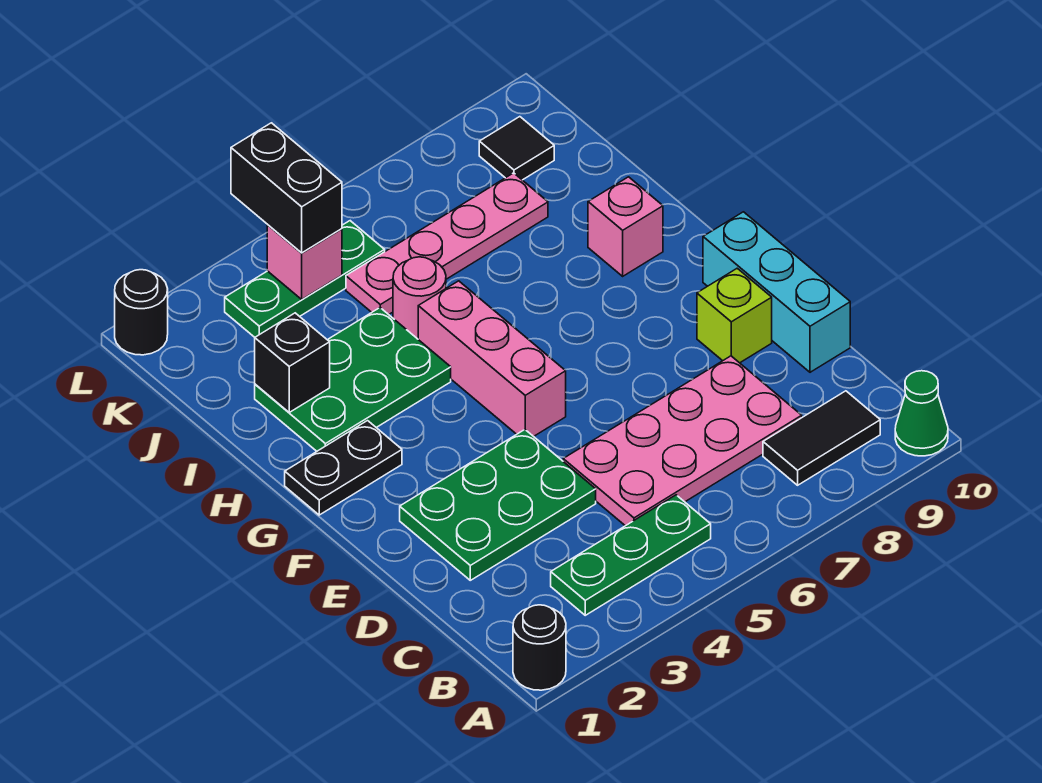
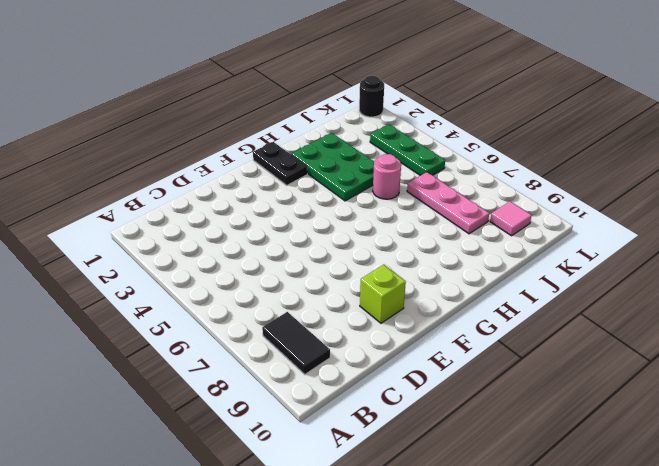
pink plate J6:J8 level 1 -> pink plate J5:J8 level 1
pink tile K9 level 1 -> black tile K9 level 1
none -> black round brick A1 level 1
none -> green cone A10 level 1
none -> green plate B3:B5 level 1

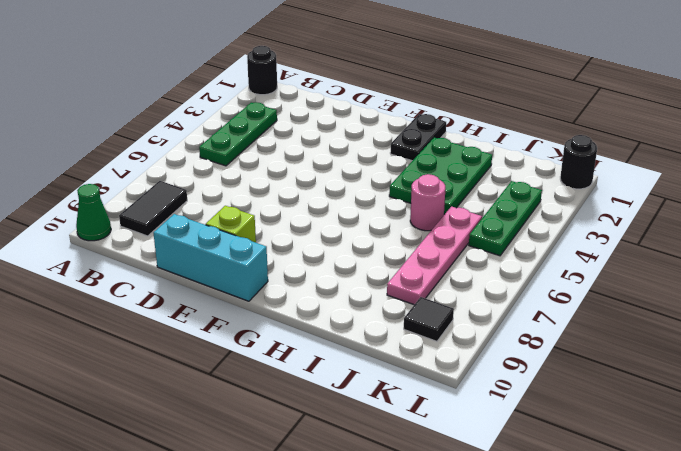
none -> pink plate C5:D8 level 1
none -> green plate D2:E4 level 1
none -> pink brick F5:H5 level 1

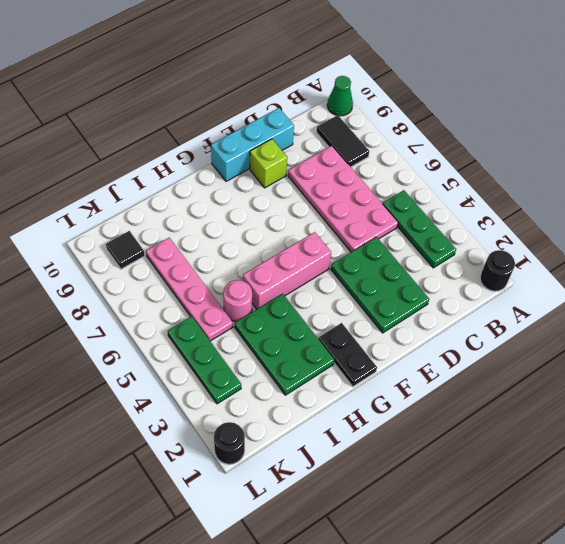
none -> pink brick H9 level 1
none -> black brick I2 level 2
none -> pink brick K4 level 2

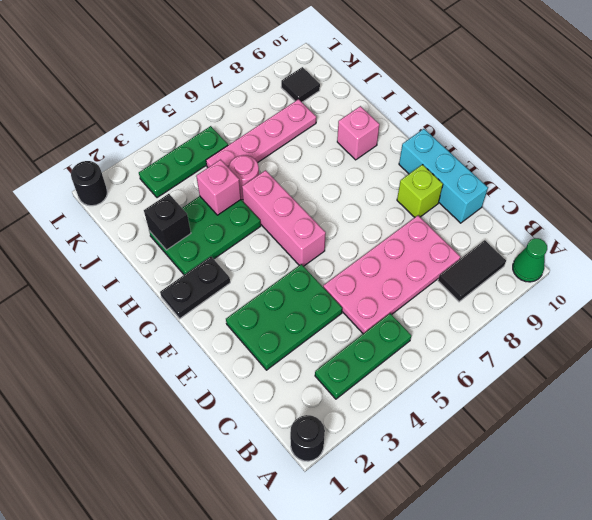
pink brick I4 level 2 -> pink brick K4 level 2
none -> black brick K4:L4 level 3

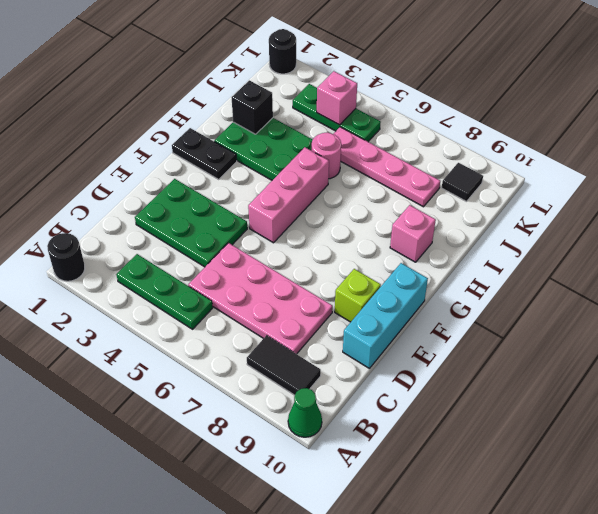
none -> black brick K4:L4 level 3

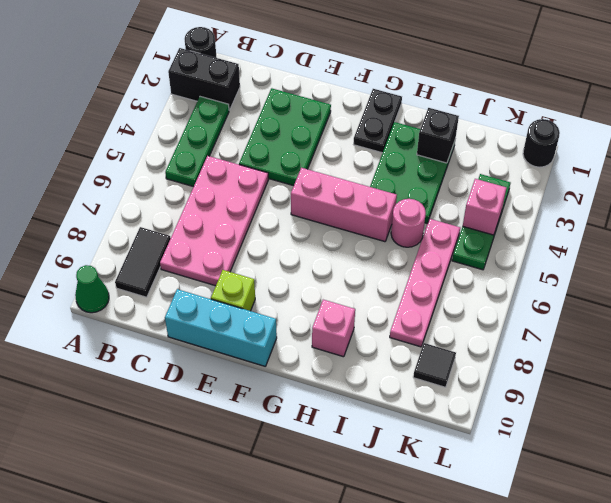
black brick A2:B2 level 1 -> black brick K4:L4 level 3

